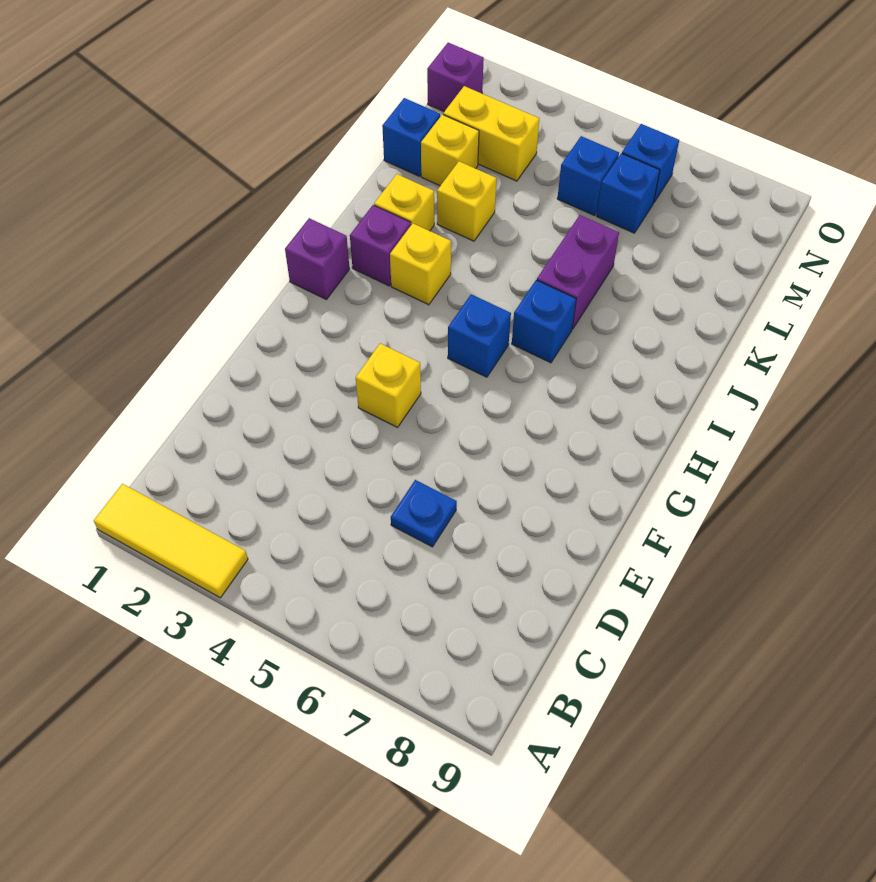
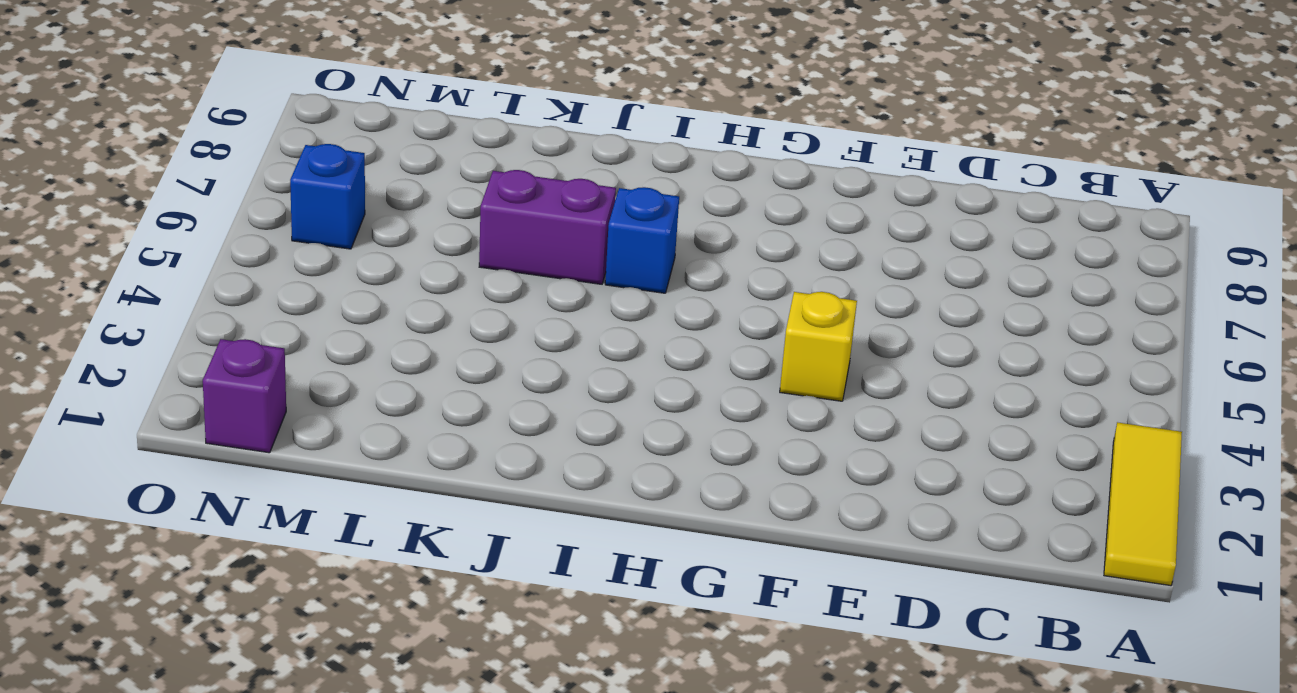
none -> blue plate D6 level 1
none -> purple brick H1 level 1
none -> blue brick H5 level 1

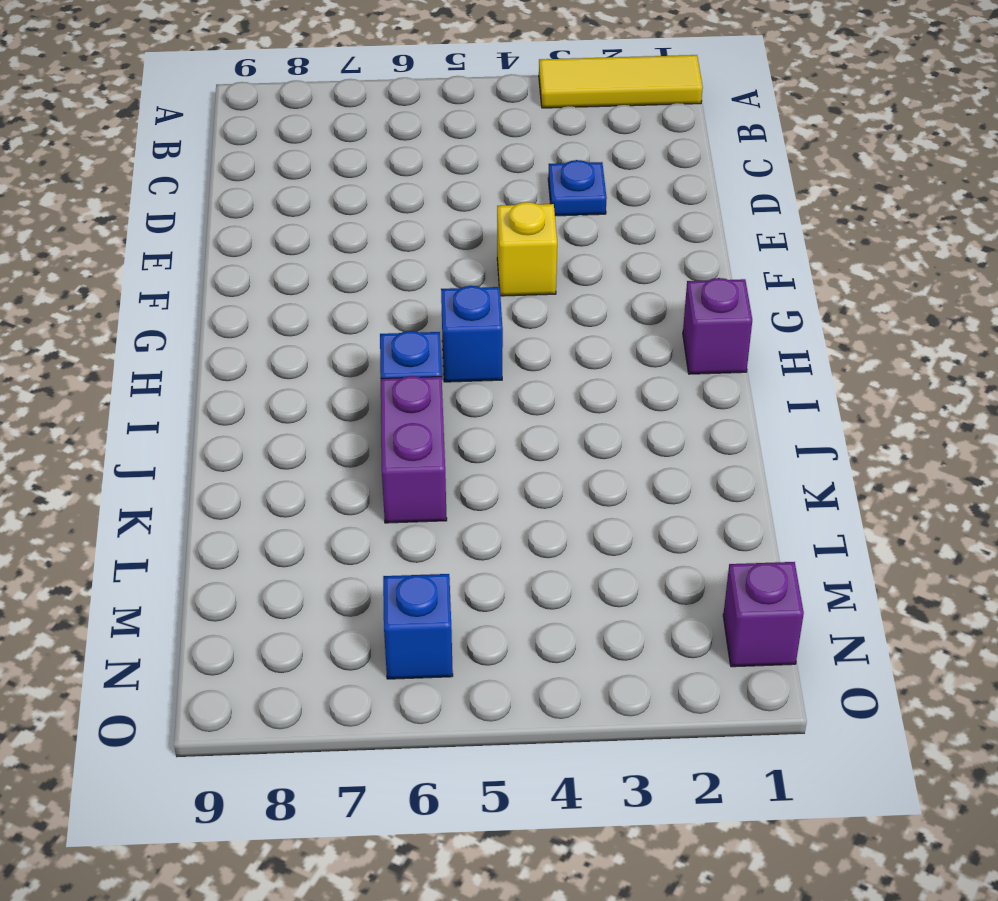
blue plate D3 level 1 -> blue plate D6 level 1
none -> purple brick I2 level 1
none -> yellow brick I3 level 1
none -> yellow brick J2 level 1

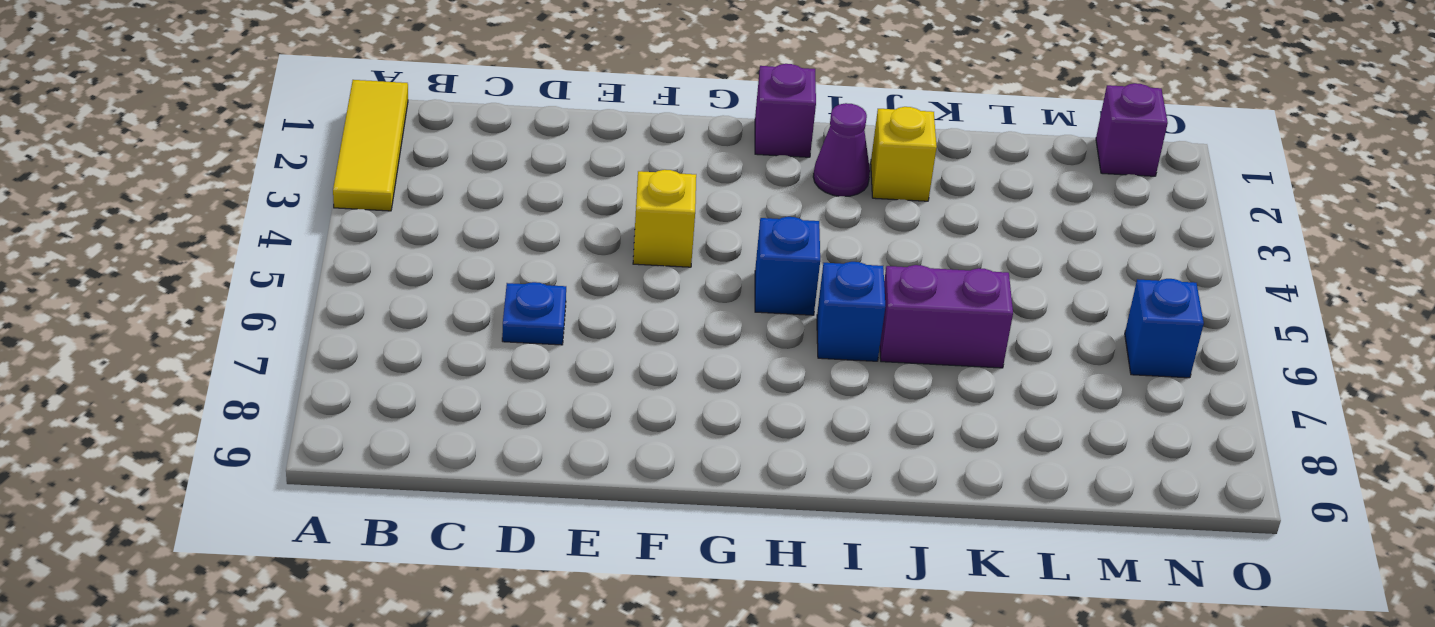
purple cone I2 level 1 -> purple brick I2 level 1
none -> yellow brick I3 level 1
none -> yellow brick K3 level 1
none -> blue brick L1 level 1

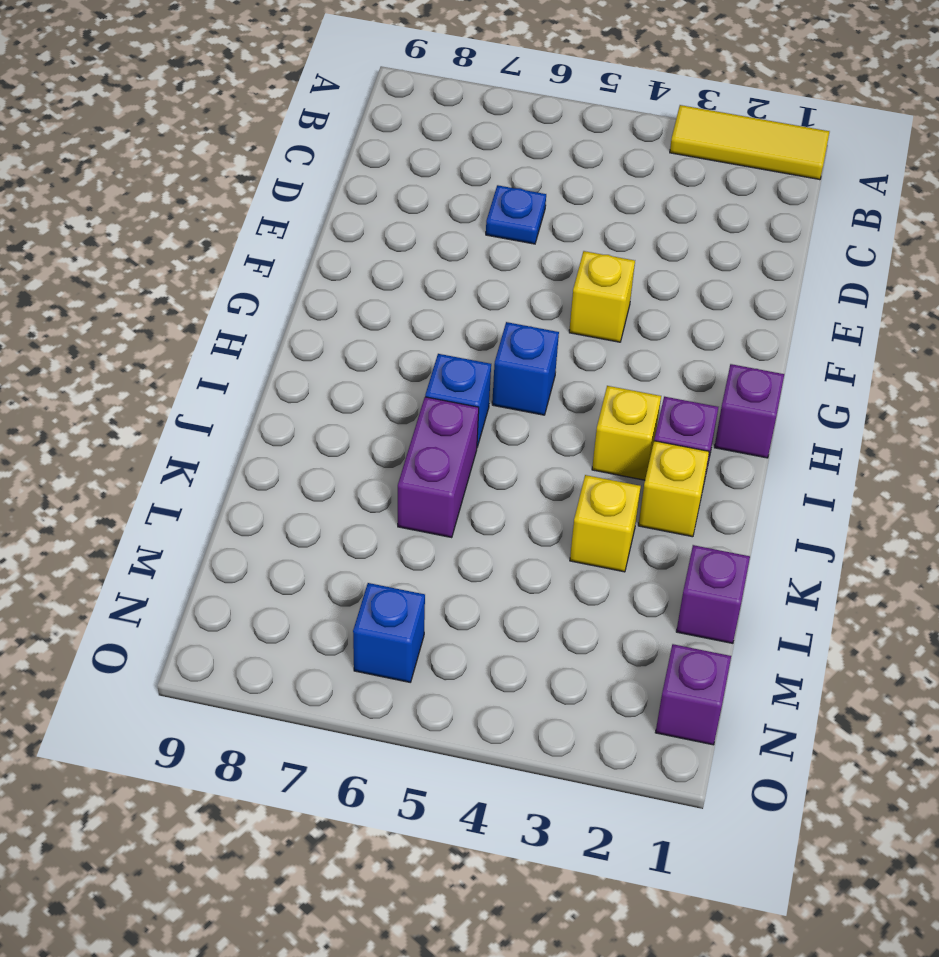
purple brick L1 level 1 -> blue brick L1 level 1
none -> yellow brick L2 level 1
none -> yellow brick M2:M3 level 1
none -> blue brick M5 level 1

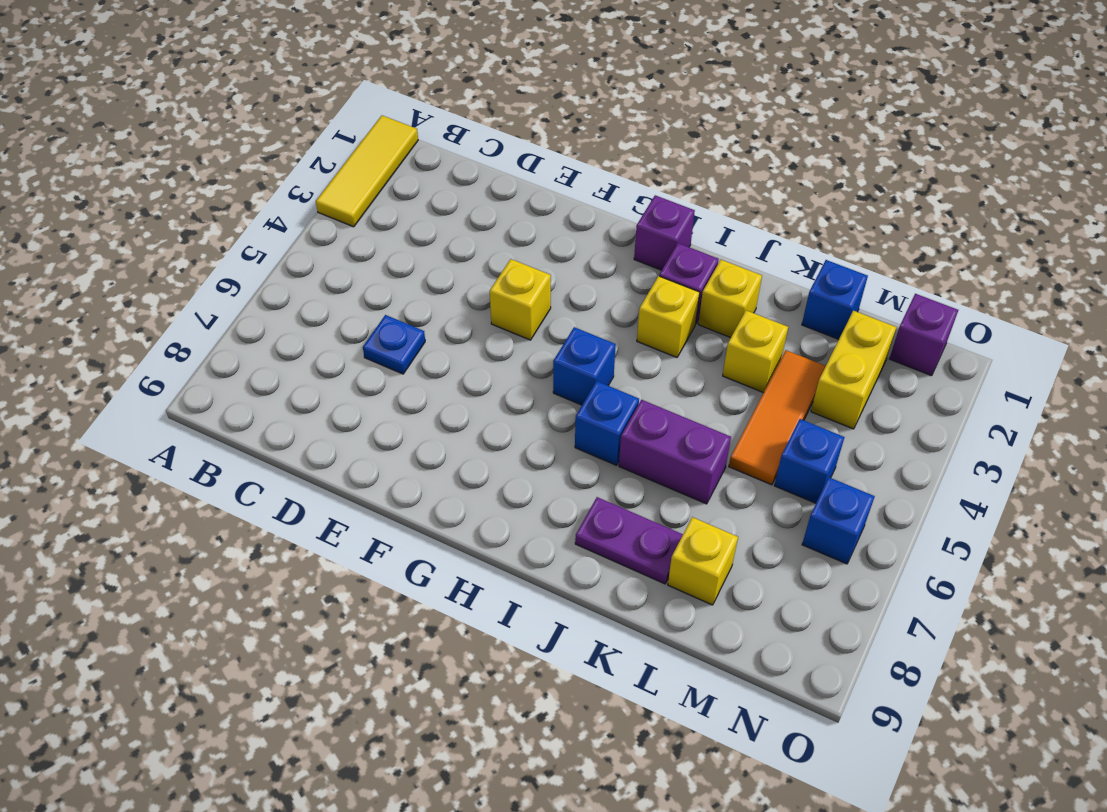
purple plate J8:K8 level 1 -> none
orange tile L3:L5 level 1 -> none
yellow brick L8 level 1 -> yellow brick L2 level 1
none -> blue brick M6 level 1

